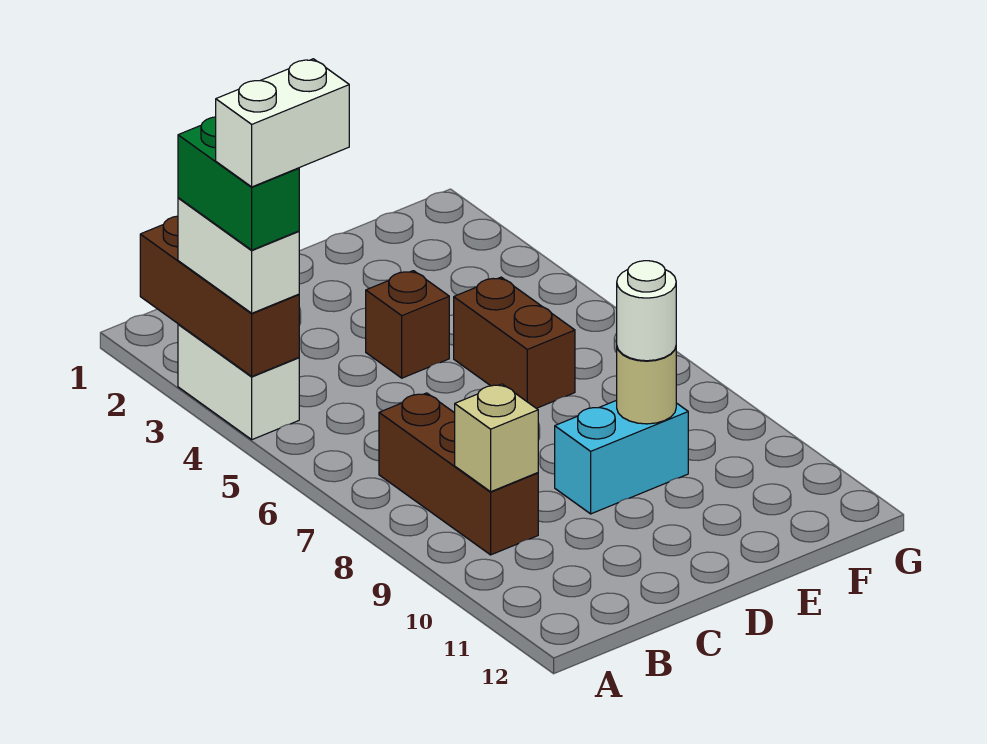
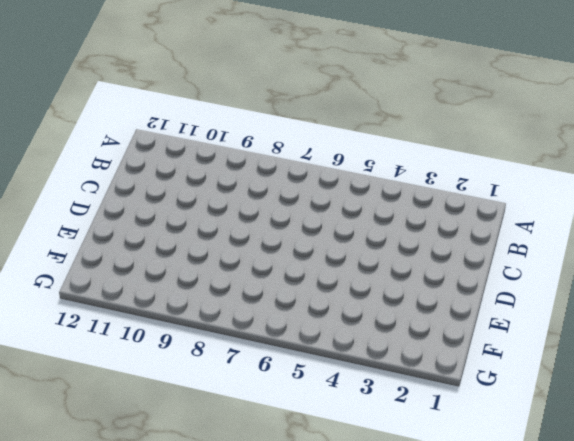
none -> white brick A3:A4 level 1
none -> brown brick B7:B9 level 1
none -> brown brick D4 level 1

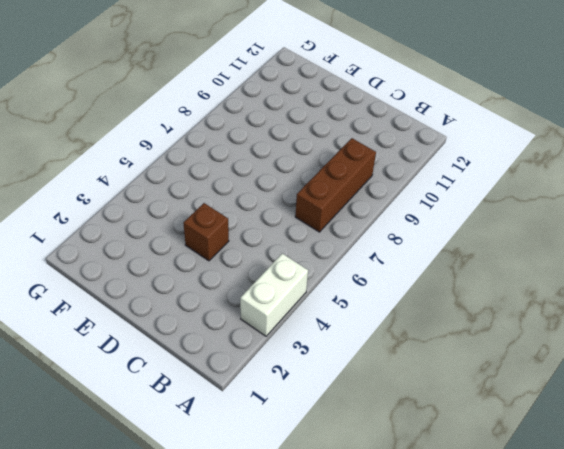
none -> cyan brick D9:E9 level 1
none -> brown brick E5:E6 level 1
none -> brown brick A2:A4 level 2

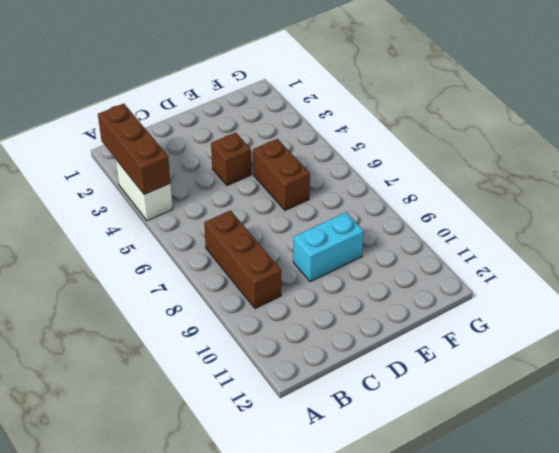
none -> tan brick B9 level 2
none -> tan round brick E9 level 2
none -> white brick A3:A4 level 3

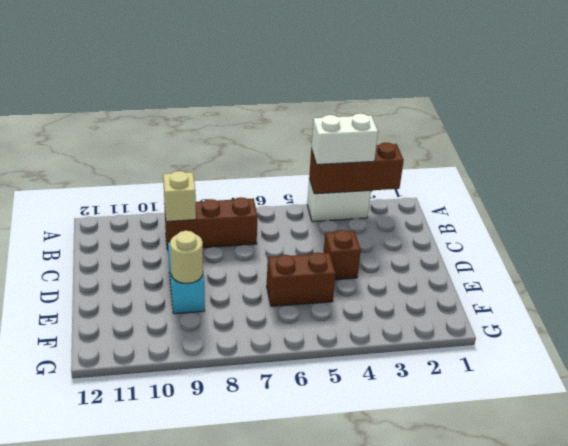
none -> white round brick E9 level 3
none -> green brick A3:A4 level 4
none -> white brick A4:B4 level 5

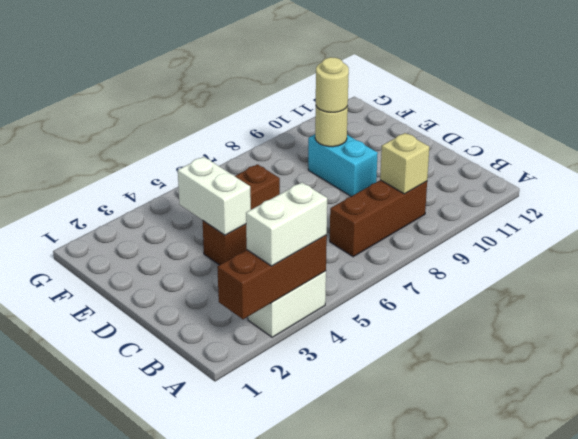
white brick D4:E4 level 2 -> white brick A4:B4 level 5
tan round brick E9 level 3 -> white round brick E9 level 3
none -> green brick A3:A4 level 4

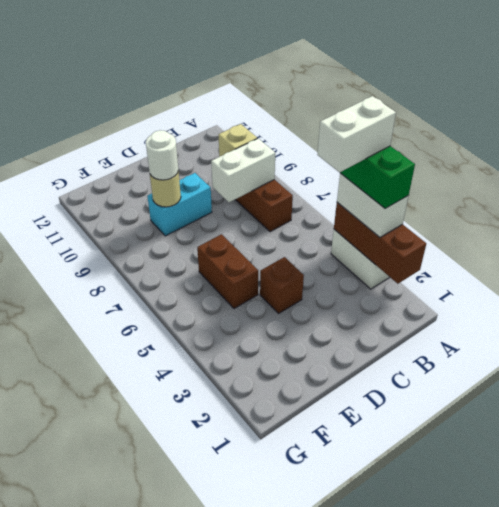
white brick B8:C8 level 2 -> none

